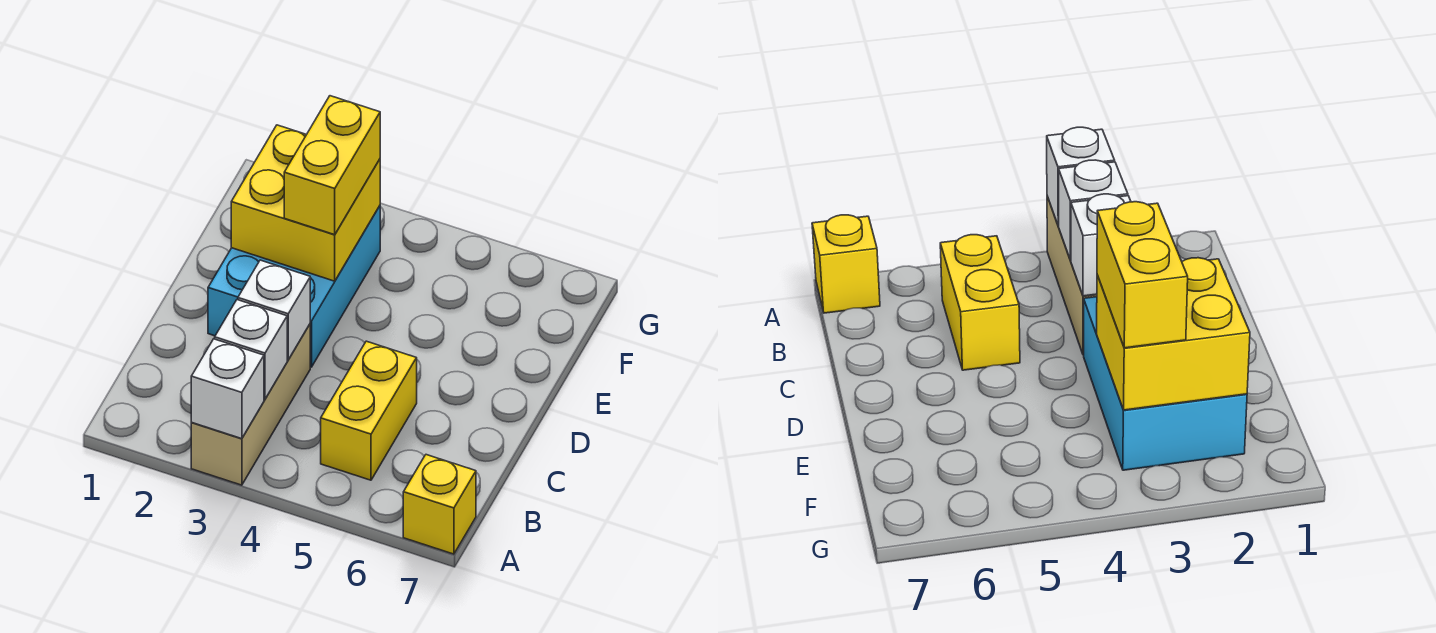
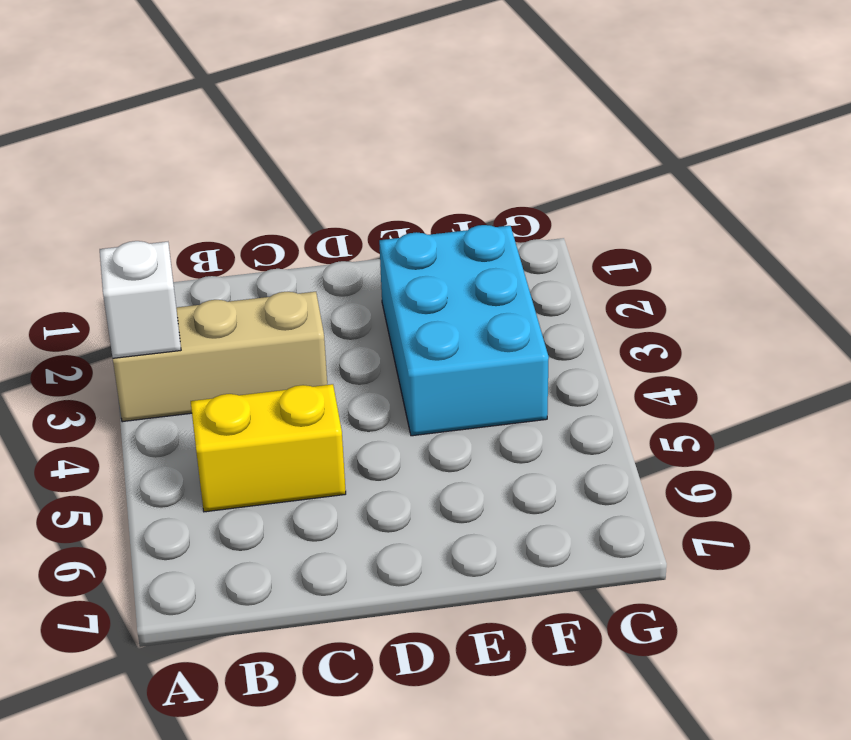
cyan brick E2:F4 level 1 -> cyan brick D2:F3 level 1
none -> yellow brick A7 level 1
none -> white brick B3 level 2

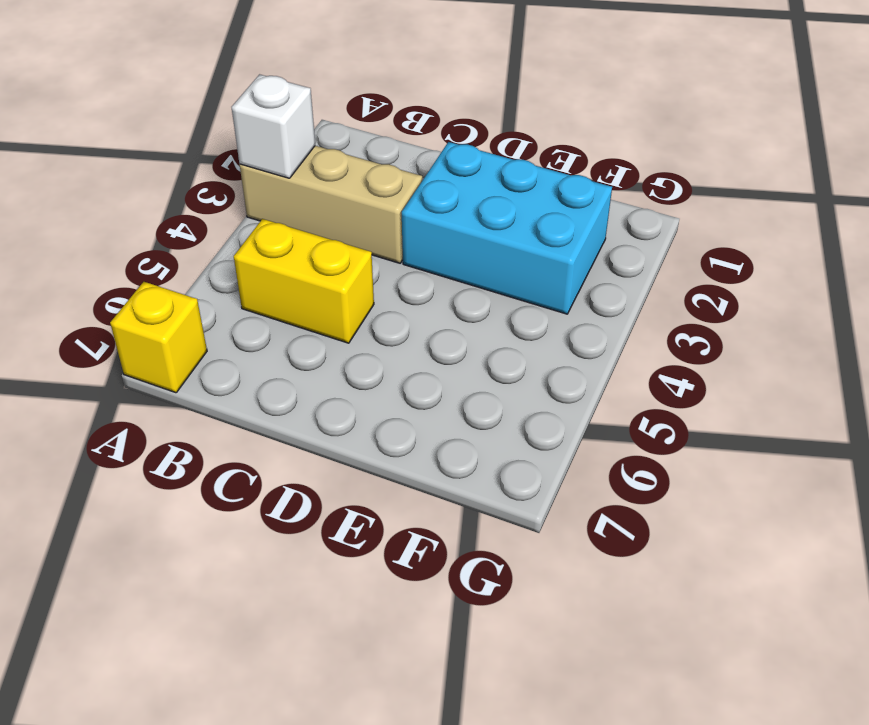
none -> white brick B3 level 2
none -> white brick C3 level 2

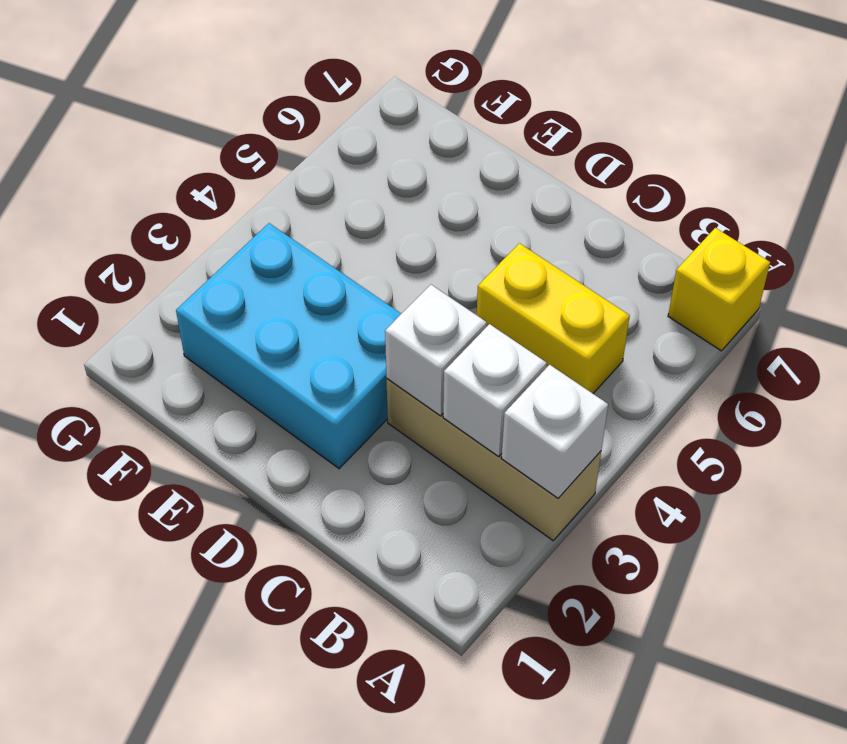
none -> yellow brick E2:F3 level 2
none -> yellow brick E3:F3 level 3

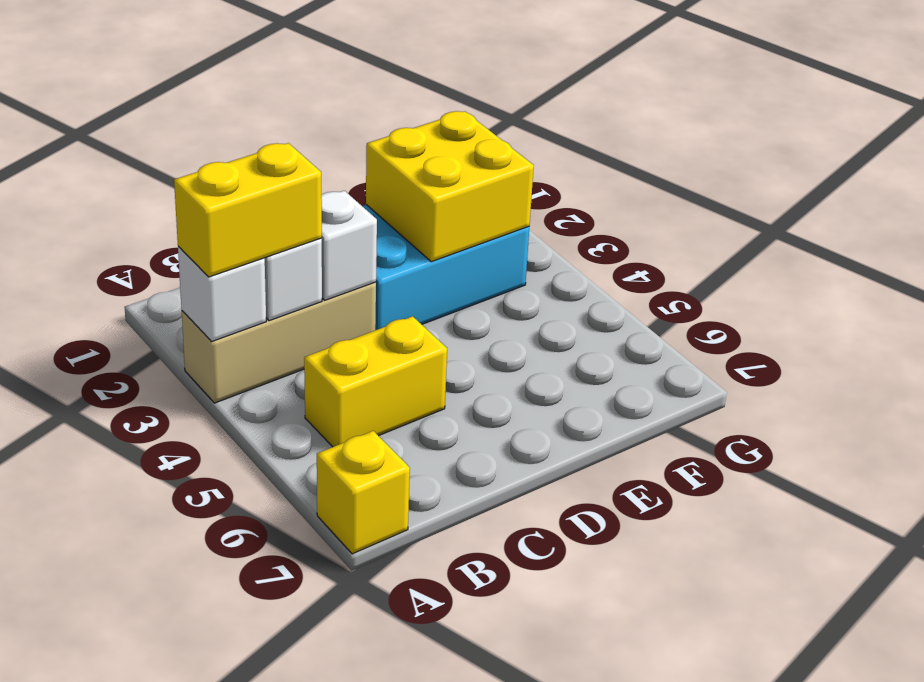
yellow brick A3:B3 level 3 -> yellow brick E3:F3 level 3

